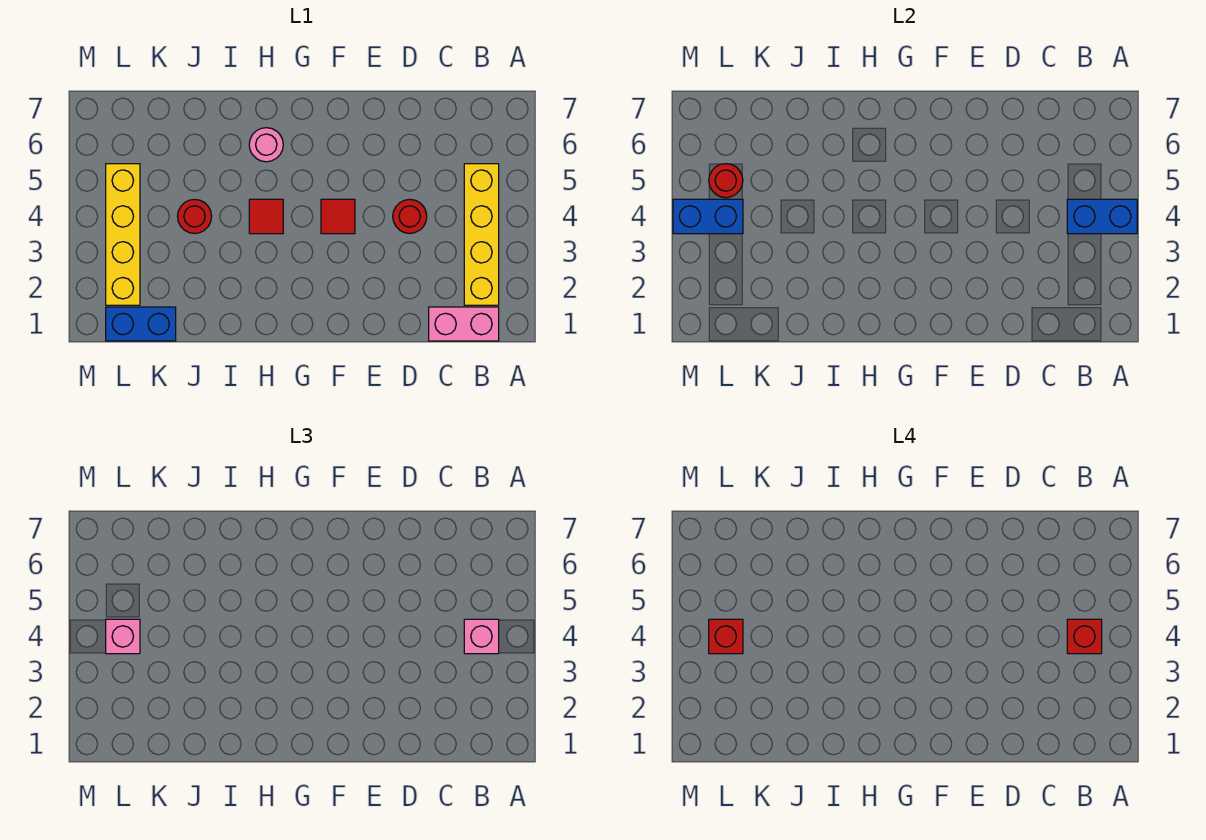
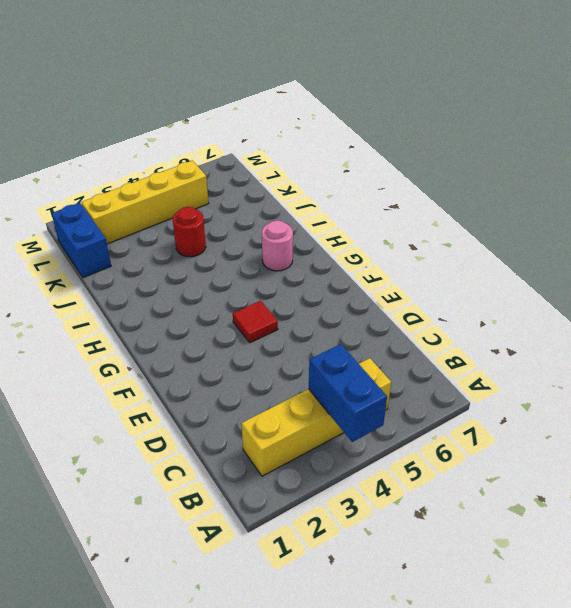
none -> pink brick B1:C1 level 1
none -> red round brick D4 level 1
none -> red tile H4 level 1

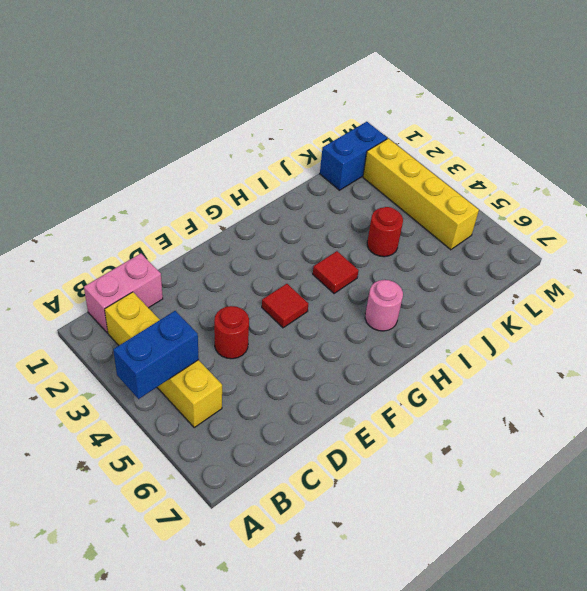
none -> blue brick L4:M4 level 2
none -> red round brick L5 level 2
none -> pink brick B4 level 3

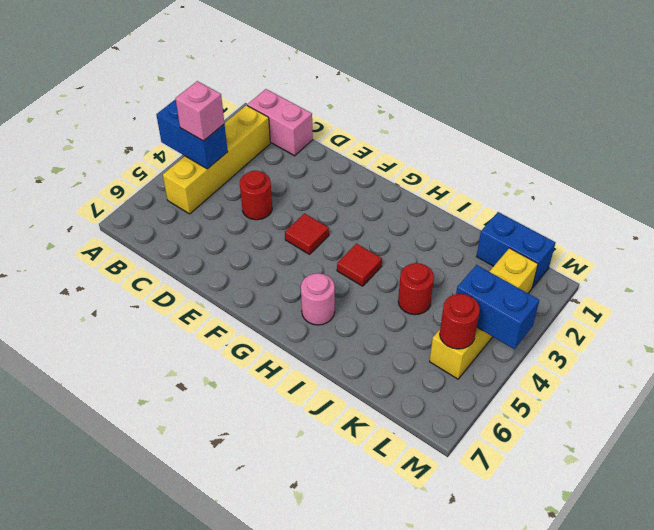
none -> pink brick L4 level 3
none -> red brick B4 level 4
none -> red brick L4 level 4

